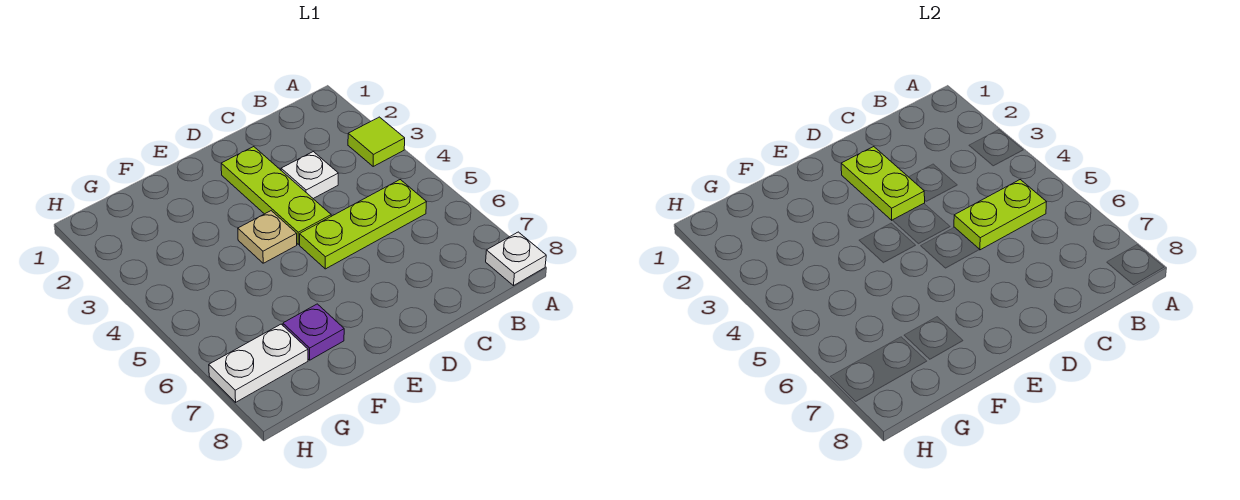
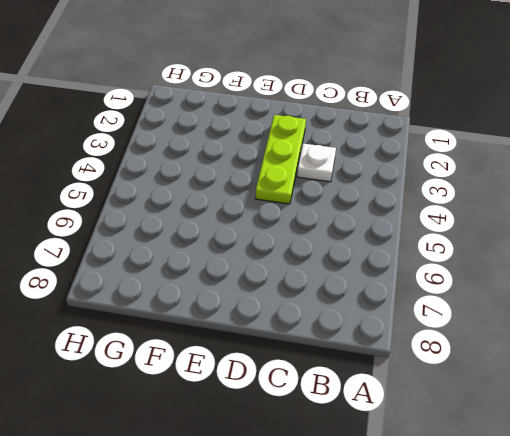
none -> lime tile A3 level 1
none -> white plate A8 level 1

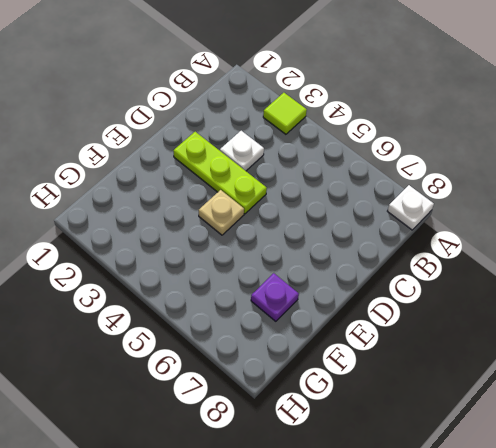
none -> lime plate B5:D5 level 1
none -> white plate G7:H7 level 1

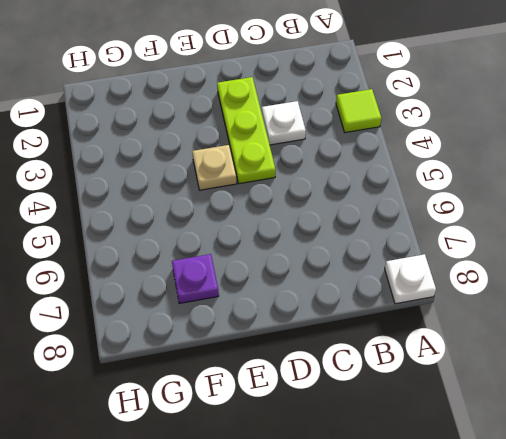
none -> lime plate B5:D5 level 1
none -> white plate G7:H7 level 1

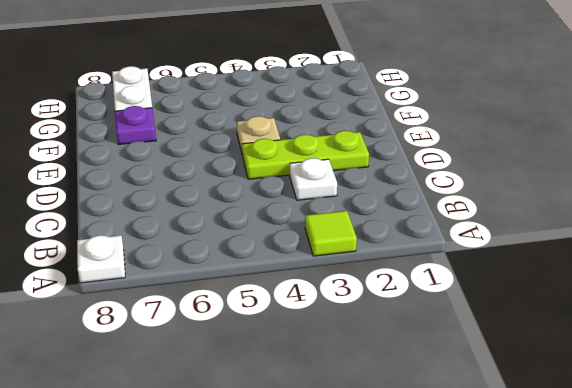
none -> lime plate B5:D5 level 1
none -> lime plate B5:C5 level 2

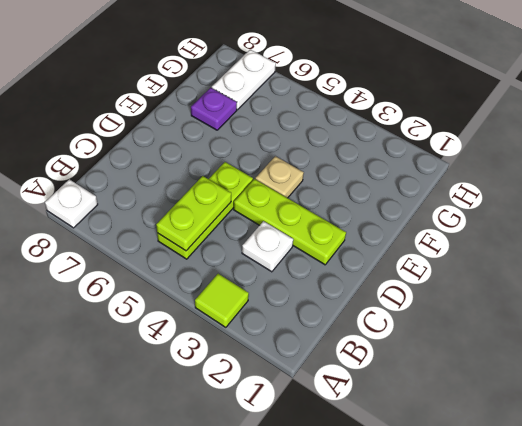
none -> lime plate D2:D3 level 2

